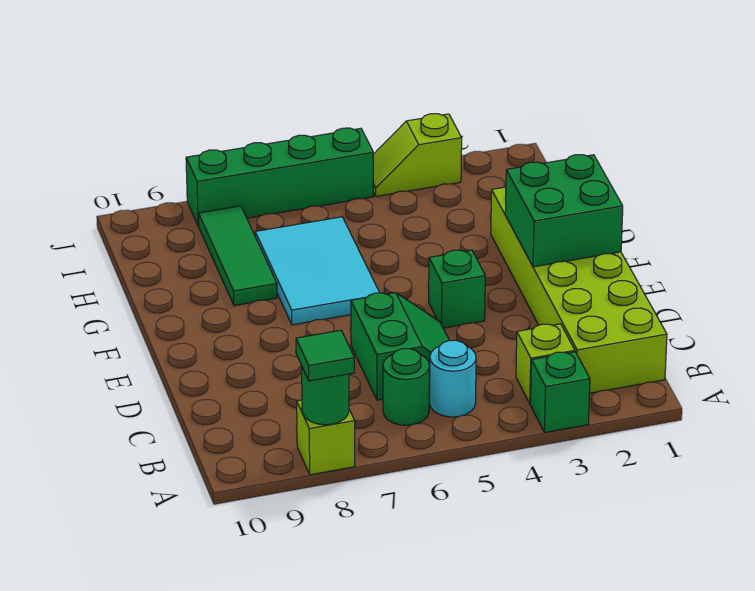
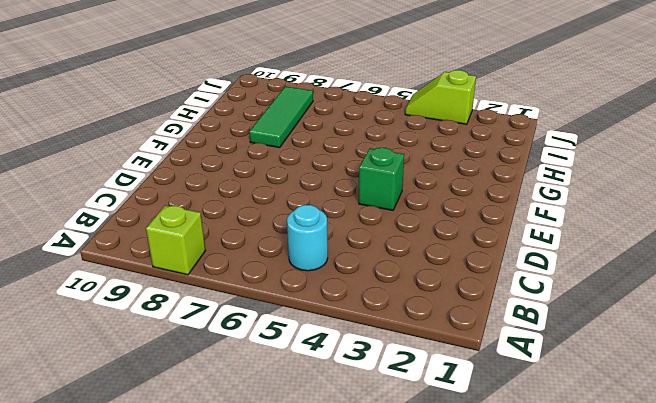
none -> green brick A3 level 1
none -> lime brick B1:G2 level 1
none -> lime brick B3 level 1

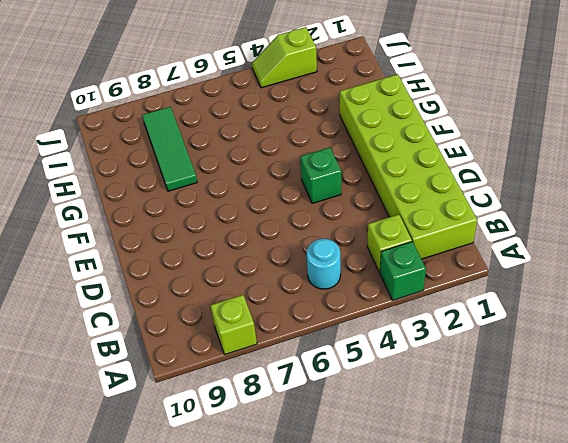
none -> green round brick B6 level 1
none -> green slope C5:D6 level 1 top 6
none -> cyan tile F6:H7 level 1

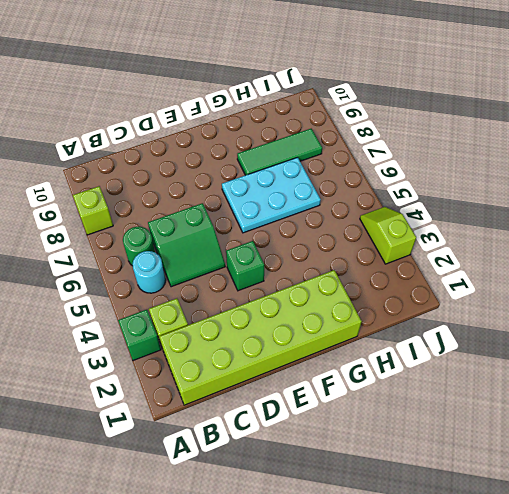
cyan plate F6:H7 level 1 -> cyan tile F6:H7 level 1
none -> green brick J5:J8 level 1
none -> green round brick A8 level 2
none -> green brick E1:F2 level 2

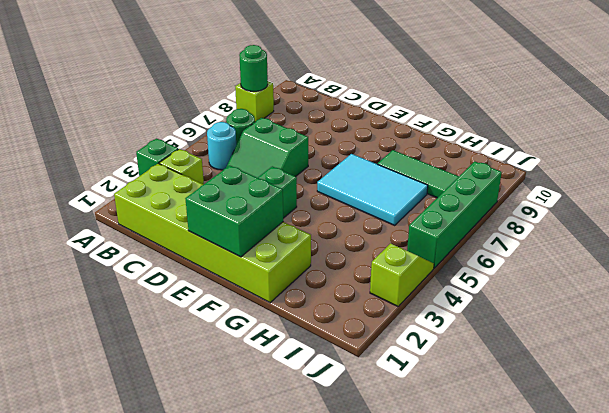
none -> green tile A8 level 3

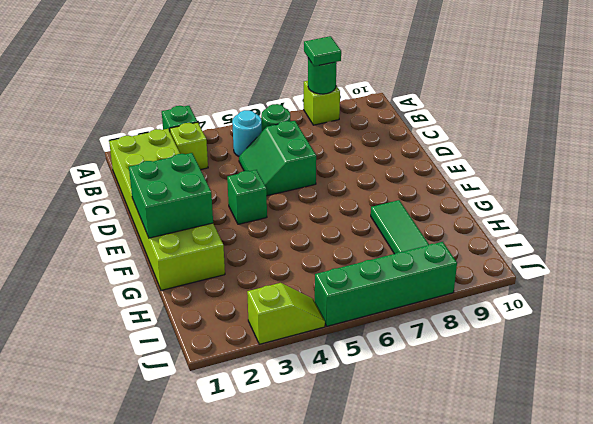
none -> cyan tile F6:H7 level 1

